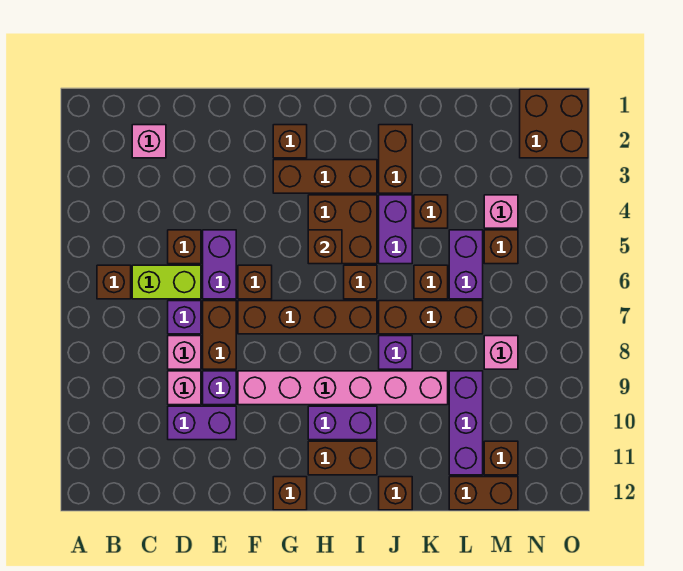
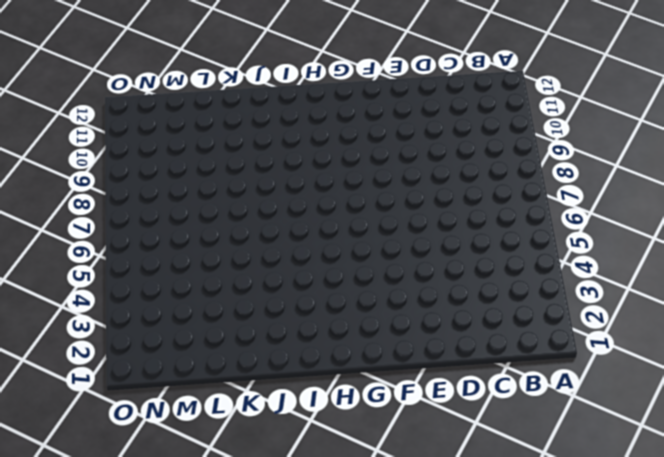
none -> brown brick B6 level 1
none -> pink brick C2 level 1
none -> lime brick C6:D6 level 1
none -> brown brick D5 level 1

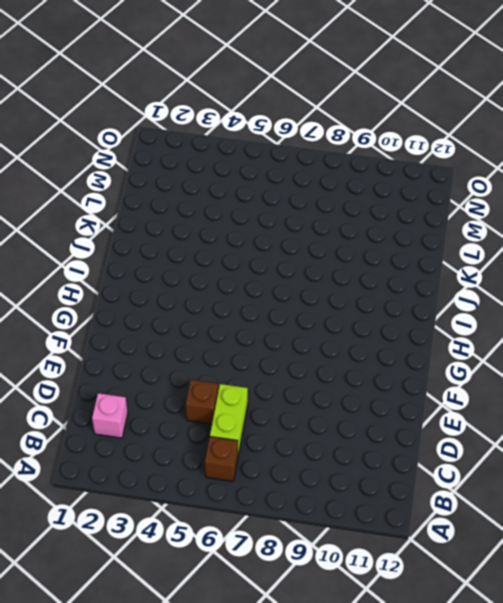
none -> purple brick D7 level 1
none -> pink brick D8 level 1
none -> pink brick D9 level 1
none -> purple brick D10:E10 level 1

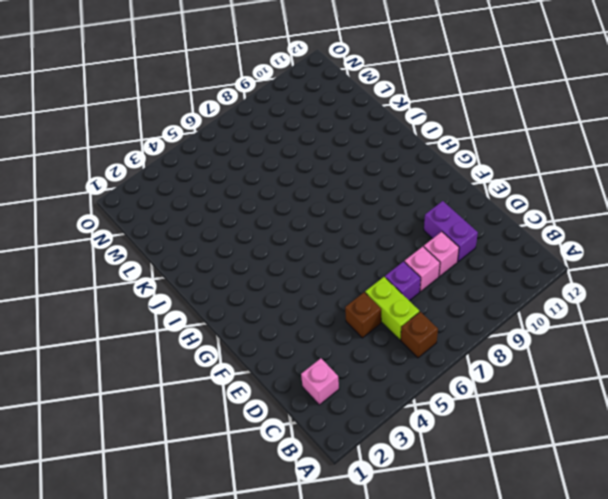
none -> purple brick E5:E6 level 1
none -> brown brick E7:E8 level 1
none -> purple brick E9 level 1
none -> brown brick F6 level 1

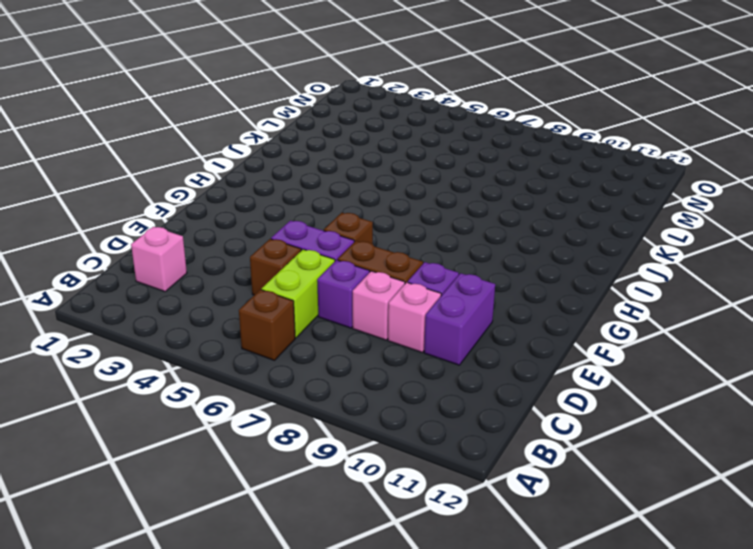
none -> brown brick F7:I7 level 1
none -> pink brick F9:K9 level 1
none -> brown brick G2 level 1
none -> brown brick G3:I3 level 1

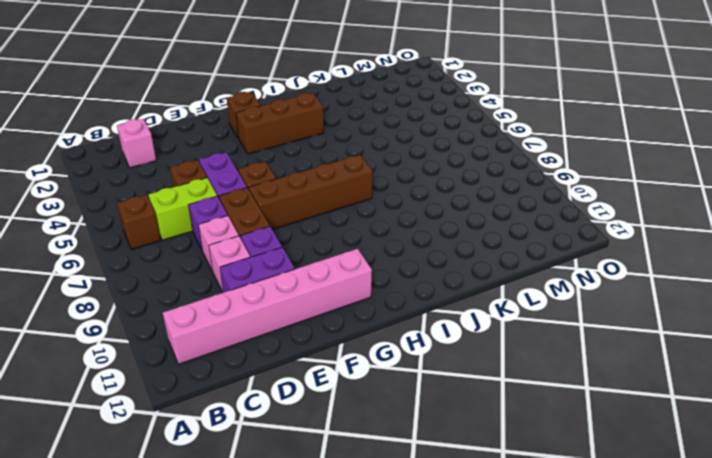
pink brick B11:G11 level 1 -> pink brick F9:K9 level 1
none -> brown brick G12 level 1
none -> brown brick H4:I5 level 1
none -> purple brick H10:I10 level 1
none -> brown brick H11:I11 level 1

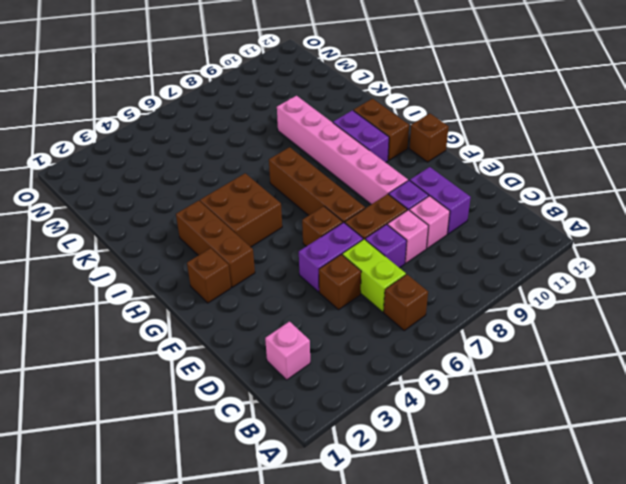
none -> brown brick I6 level 1
none -> brown brick J2:J3 level 1
none -> purple brick J4:J5 level 1
none -> brown brick J7:L7 level 1

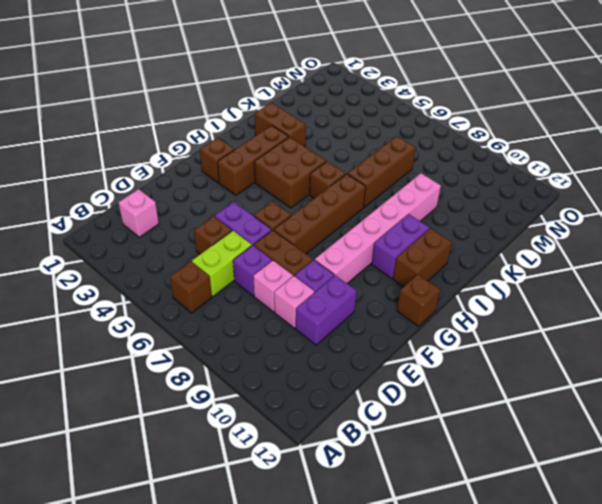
none -> purple brick J4:J5 level 1
none -> purple brick J8 level 1
none -> brown brick J12 level 1
none -> brown brick K4 level 1

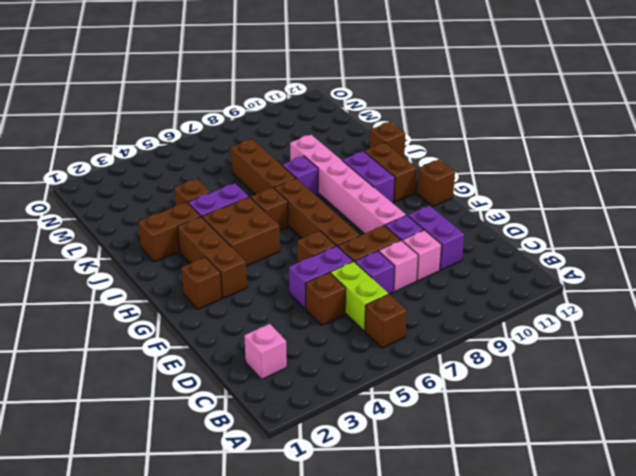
none -> brown brick K6 level 1
none -> purple brick L5:L6 level 1
none -> purple brick L9:L11 level 1
none -> brown brick L12:M12 level 1

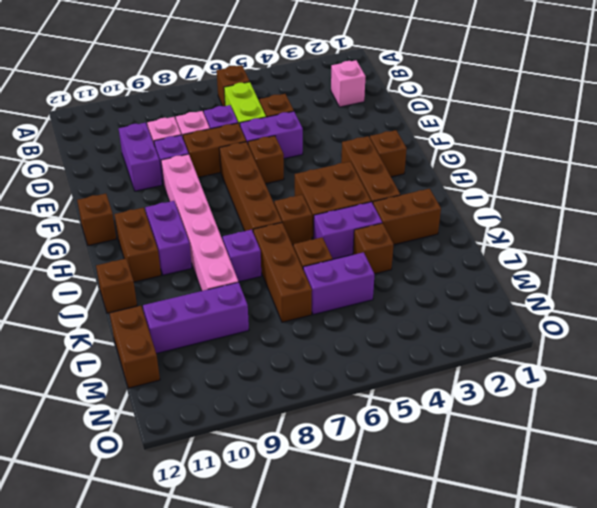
none -> pink brick M4 level 1
none -> brown brick M5 level 1
none -> pink brick M8 level 1
none -> brown brick M11 level 1

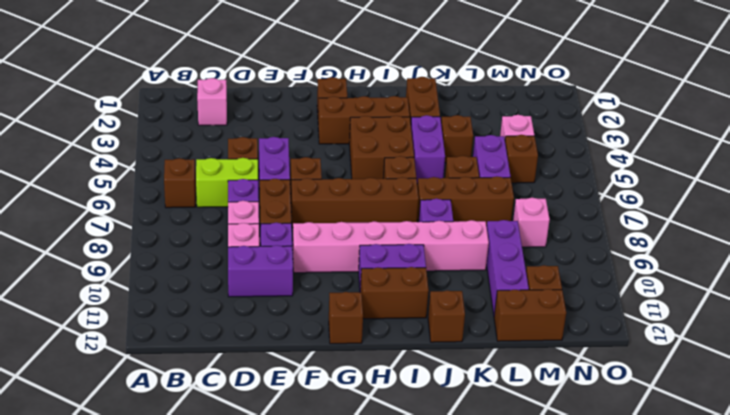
none -> brown brick N1:O2 level 1
none -> brown brick H5 level 2

